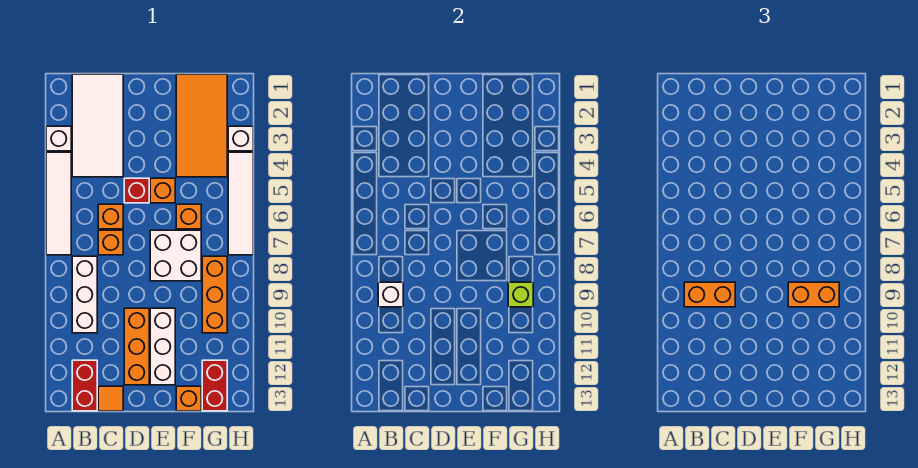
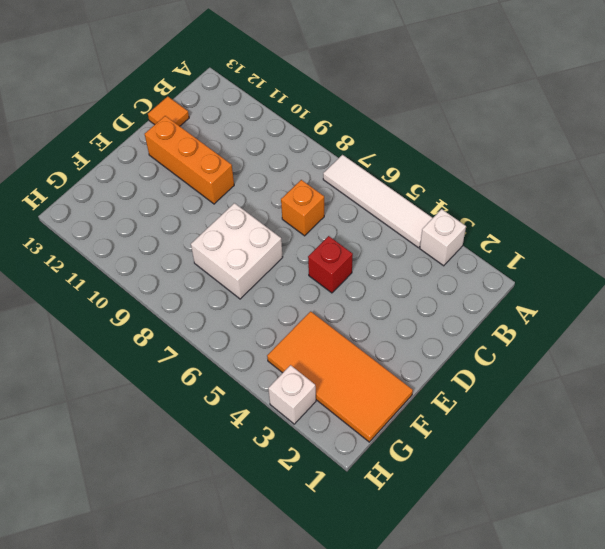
none -> white tile B1:C4 level 1
none -> white brick B8:B10 level 1
none -> red brick B12:B13 level 1

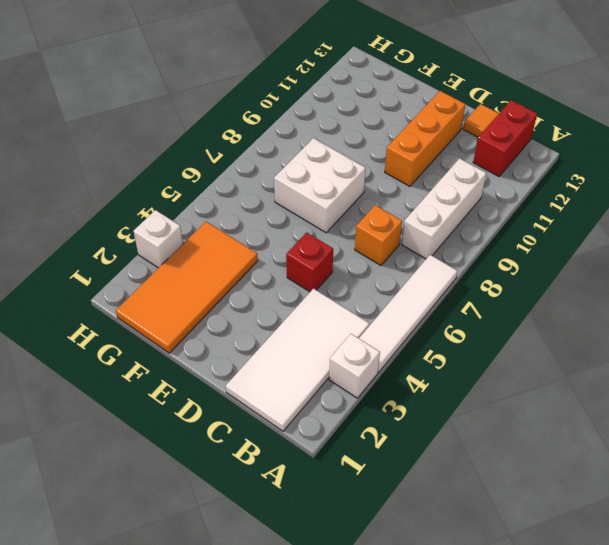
none -> orange brick C6 level 1
none -> orange brick E5 level 1
none -> white brick E10:E12 level 1

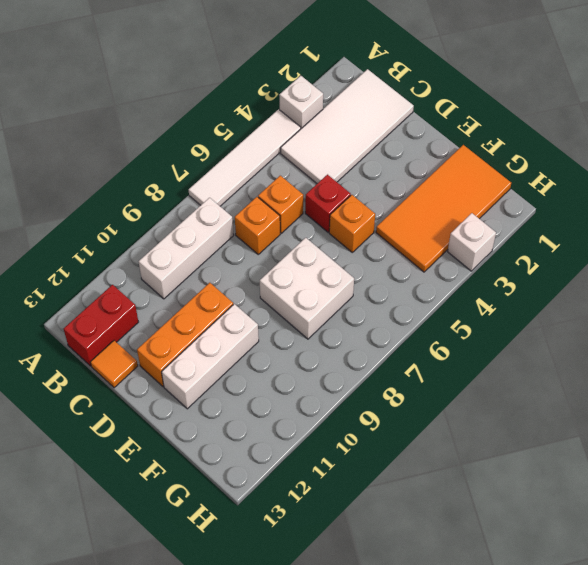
none -> orange brick F6 level 1
none -> orange brick F13 level 1
none -> orange brick G8:G10 level 1

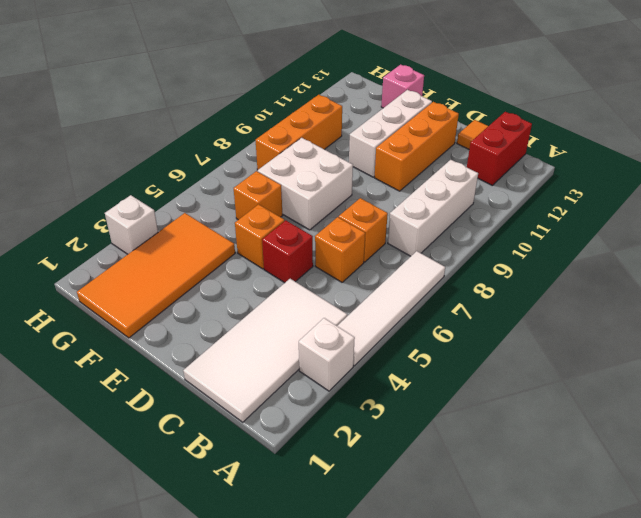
pink brick F13 level 1 -> orange brick F13 level 1
none -> red brick G12:G13 level 1
none -> white tile H4:H7 level 1
none -> white brick B9 level 2

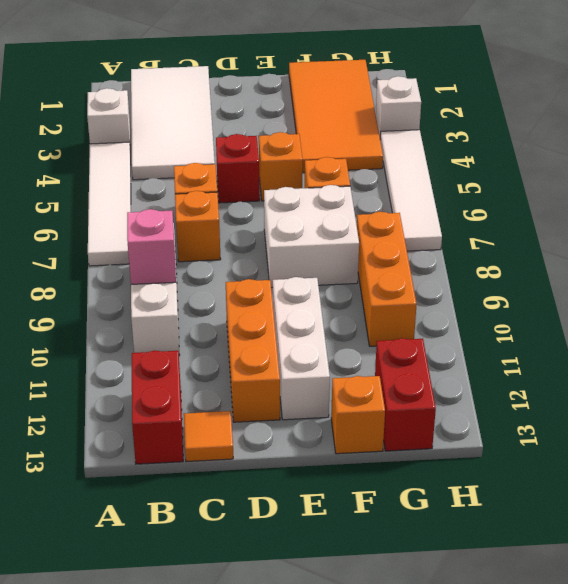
pink brick B9 level 2 -> white brick B9 level 2
none -> lime brick G9 level 2
none -> orange brick B9:C9 level 3
none -> orange brick F9:G9 level 3

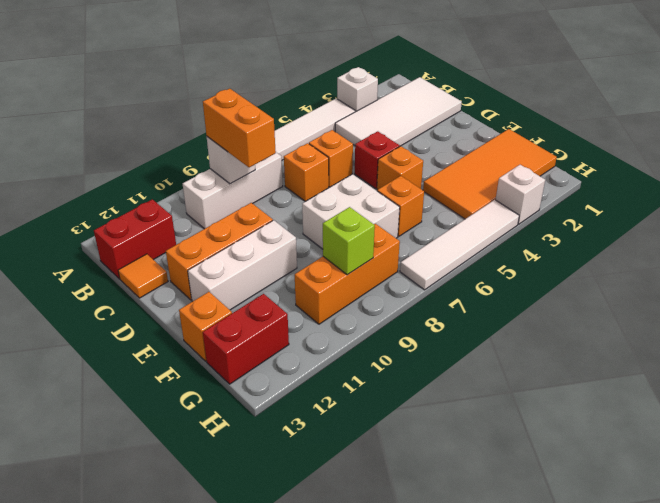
none -> orange brick F9:G9 level 3

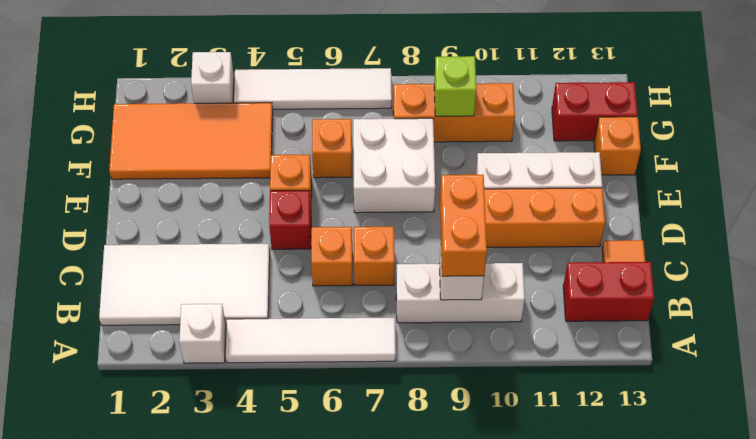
none -> orange brick F9:G9 level 3

